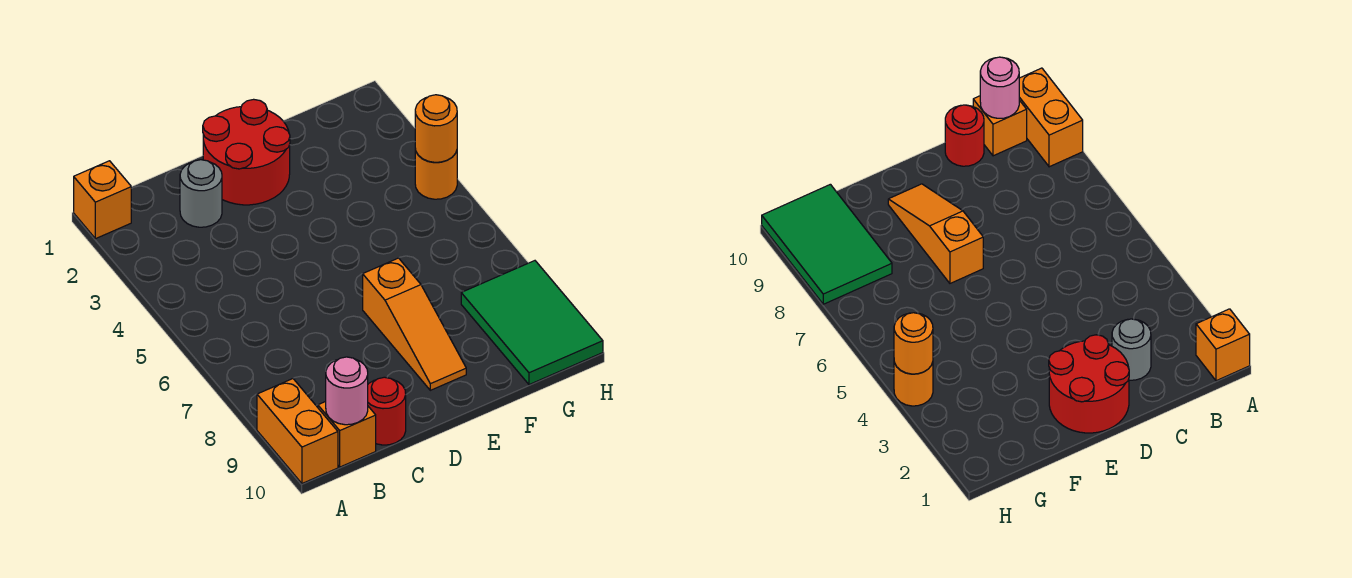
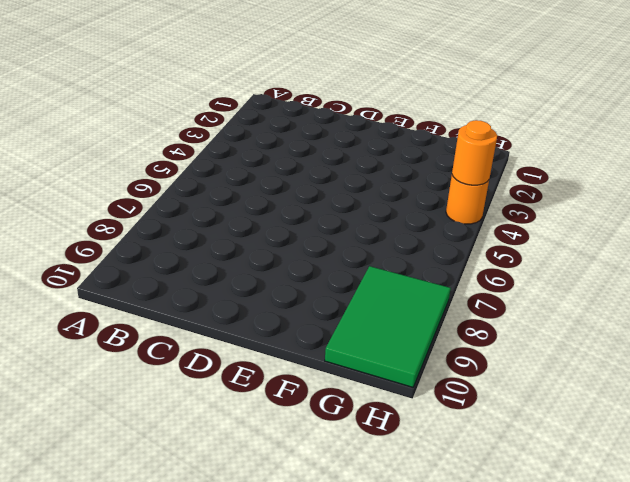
none -> orange brick A1 level 1
none -> orange brick A9:A10 level 1

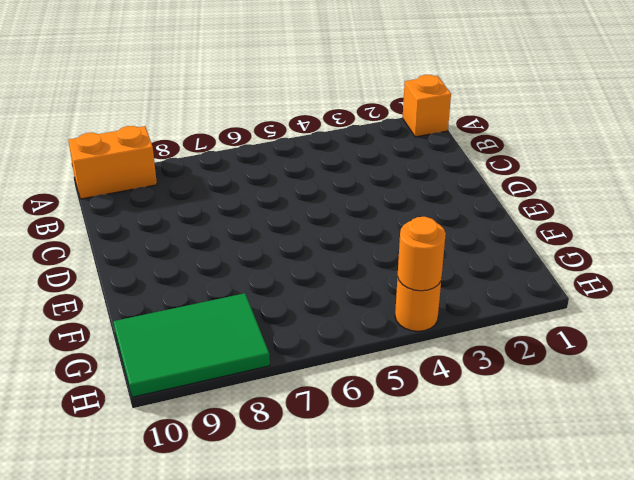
none -> orange brick B10 level 1
none -> grey round brick C2 level 1

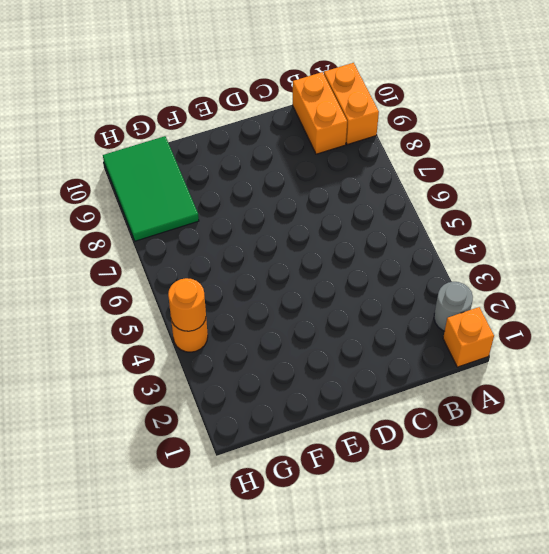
grey round brick A2 level 1 -> grey round brick C2 level 1
orange brick B9:B10 level 1 -> orange brick B10 level 1
none -> red round brick C10 level 1
none -> red round brick D1:E2 level 1

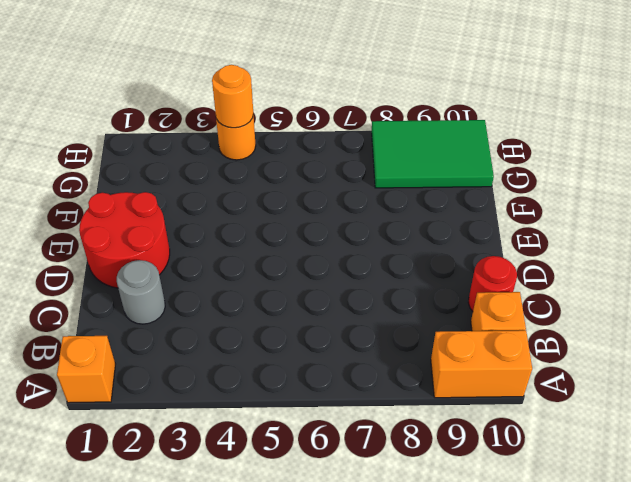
none -> orange slope E7:E9 level 1 top 7
none -> pink round brick B10 level 2

